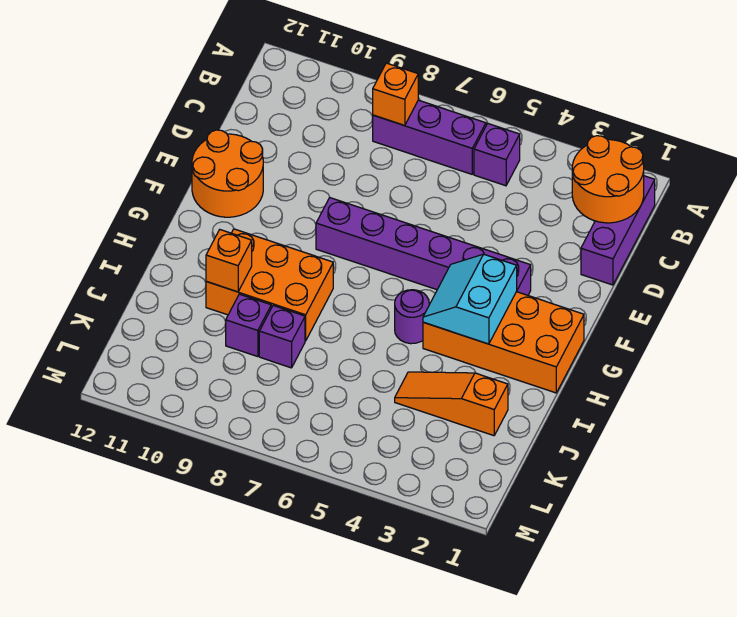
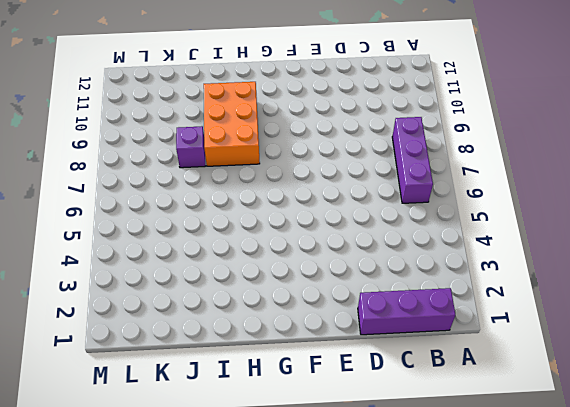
none -> purple brick B5 level 1
none -> orange round brick E11:F12 level 1
none -> purple brick F3:F8 level 1

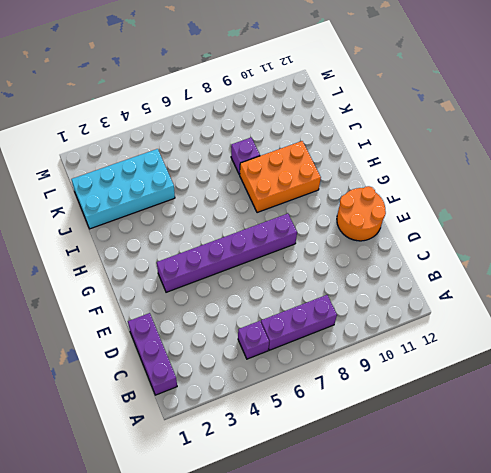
cyan brick J1:K4 level 1 -> orange slope J2:J4 level 1 top 2
none -> orange brick G1:H4 level 1
none -> purple round brick H5 level 1
none -> purple brick J9 level 1

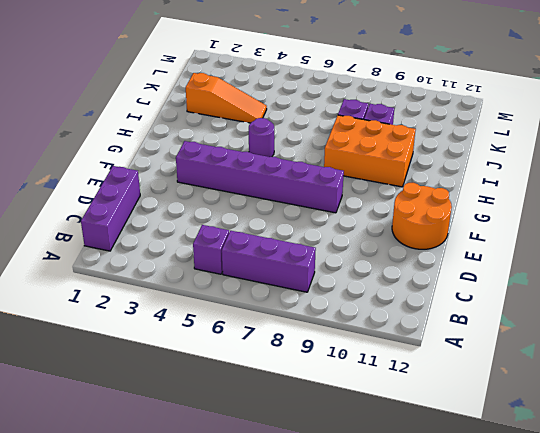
none -> orange brick G1:H4 level 1
none -> orange round brick B1:C2 level 2
none -> orange brick B8 level 2

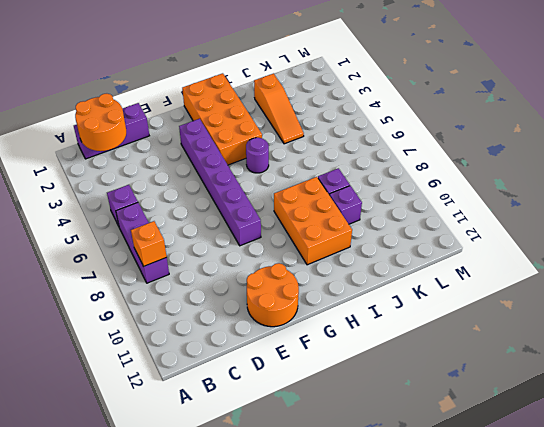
none -> cyan slope G3:H4 level 2 top 3
none -> orange brick I10 level 2

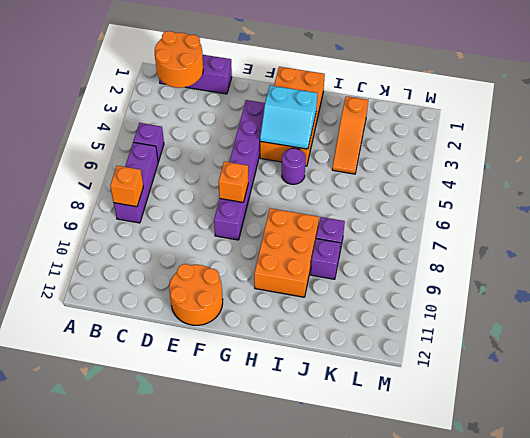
orange brick F7 level 2 -> orange brick I10 level 2

